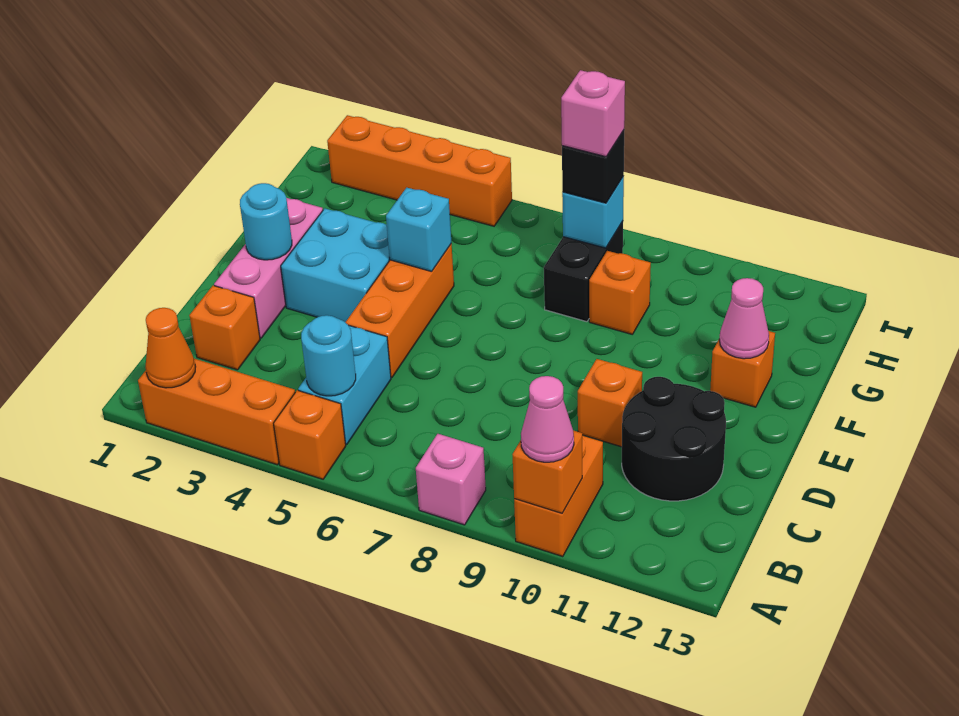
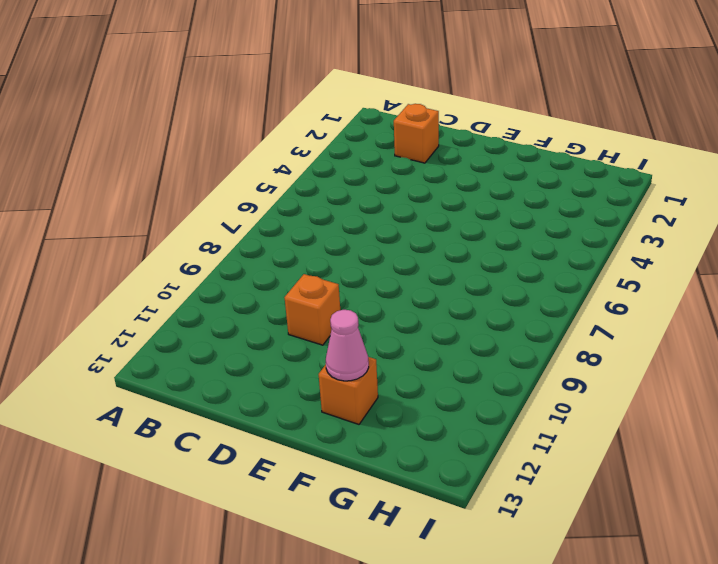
none -> orange brick A2:A4 level 1
none -> orange brick A5 level 1
none -> pink brick A8 level 1

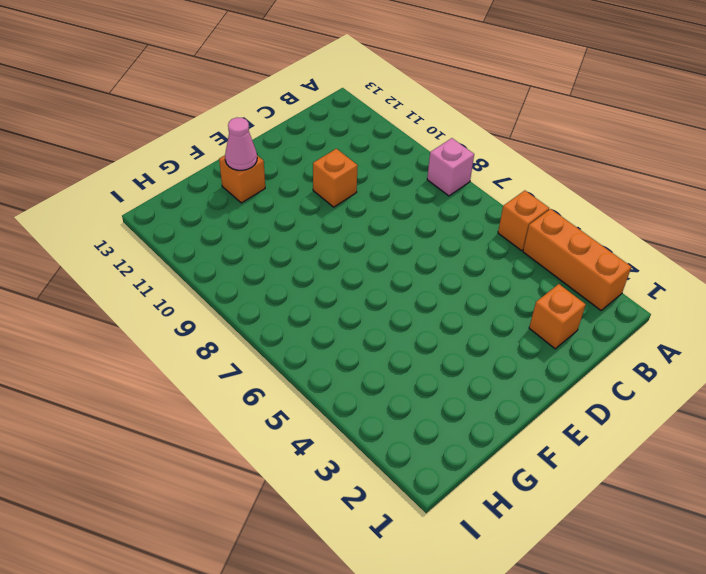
none -> orange brick A10:B10 level 1
none -> cyan brick B5:C5 level 1
none -> black round brick C11:D12 level 1

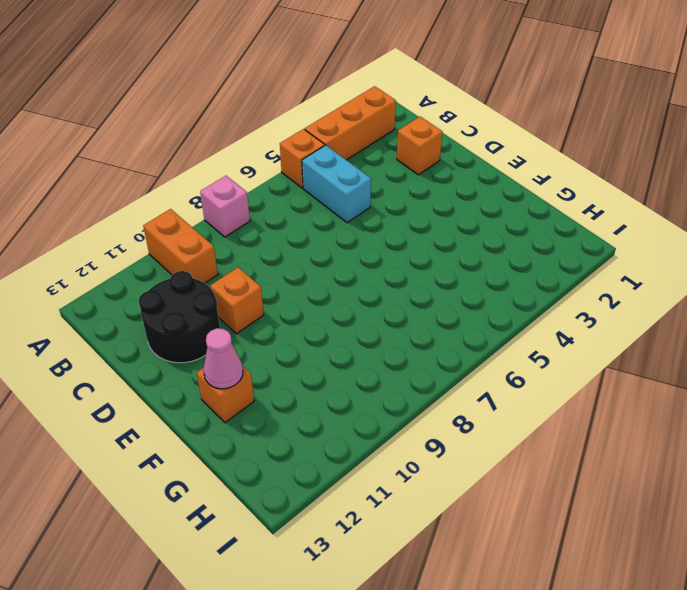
none -> pink brick D2:F2 level 1
none -> orange brick D5:F5 level 1
none -> cyan brick E3:F4 level 1

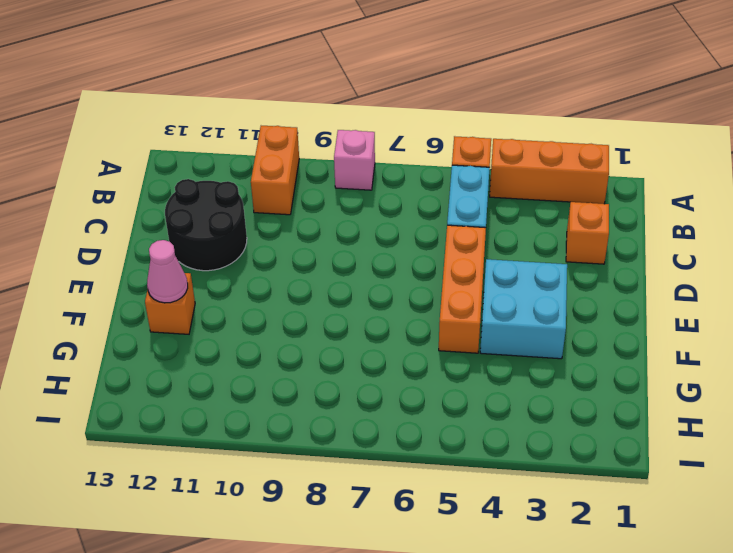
none -> pink brick D2:F2 level 1
none -> orange brick D10 level 1
none -> black brick G8:H8 level 1

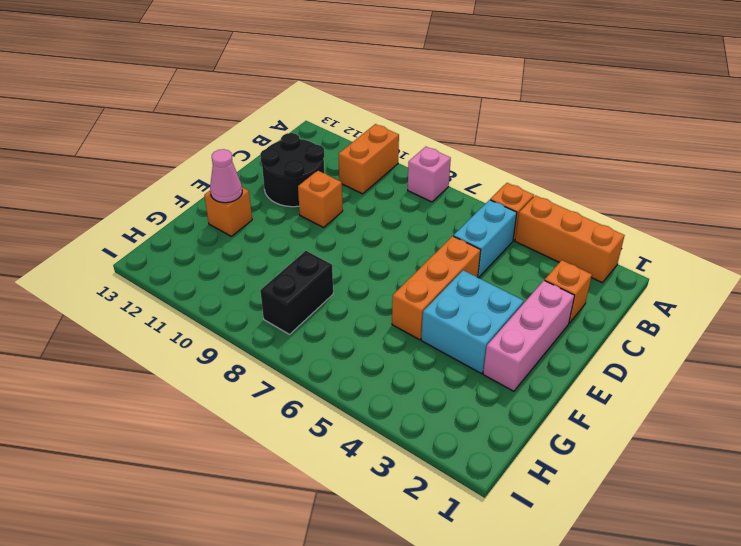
none -> orange brick G9 level 1
none -> orange brick I2:I5 level 1
none -> orange cone A2 level 2

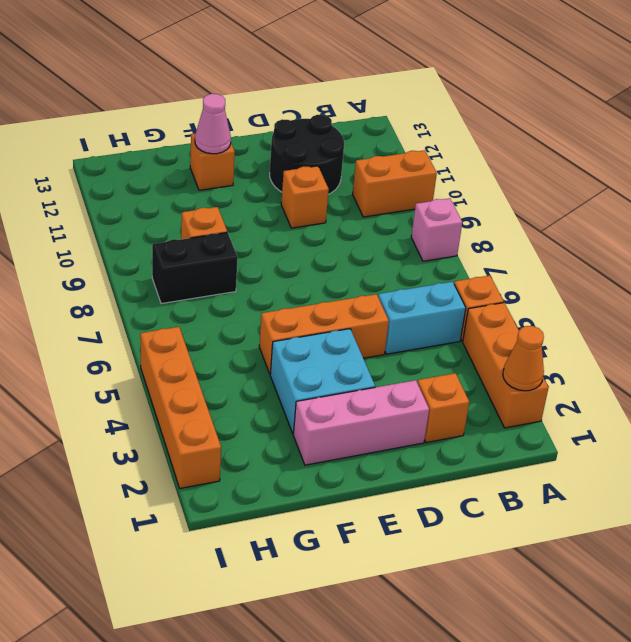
none -> orange brick A10 level 2
none -> cyan round brick B5 level 2
none -> cyan round brick E2 level 2

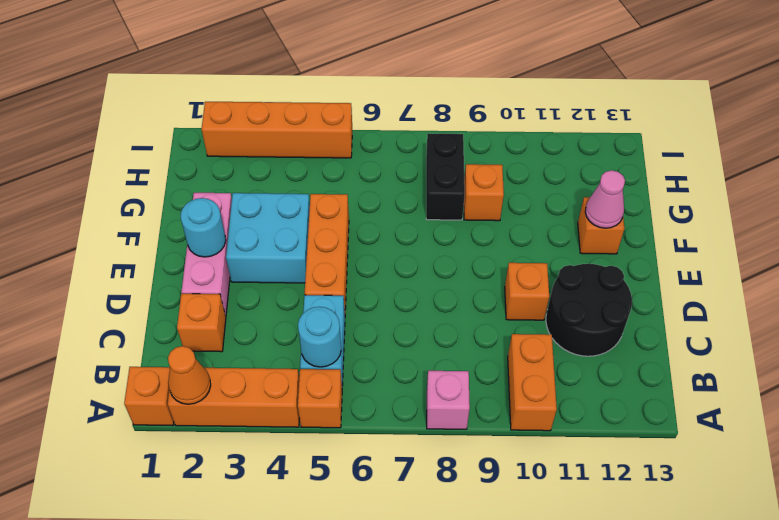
orange brick A1 level 1 -> orange brick A10 level 2
none -> cyan brick F5 level 2
none -> cyan brick H8 level 2
none -> pink cone A10 level 3

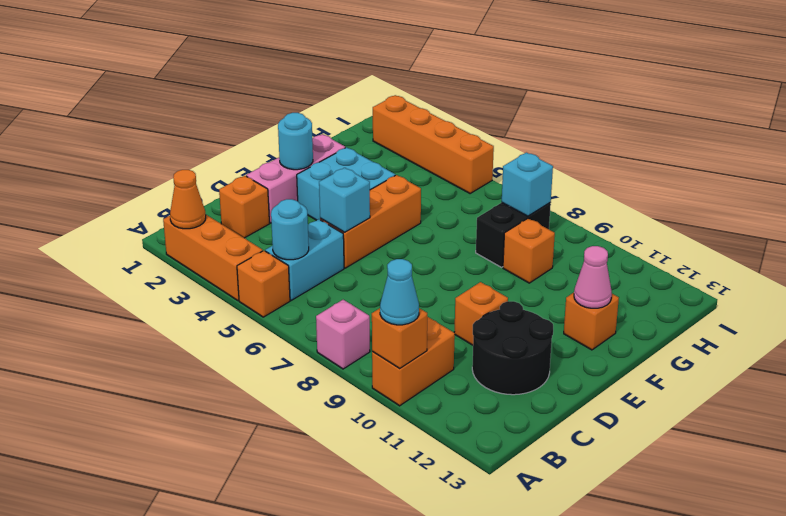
cyan cone A10 level 3 -> pink cone A10 level 3
cyan brick D5 level 2 -> cyan brick F5 level 2
none -> black brick H8 level 3
none -> pink brick H8 level 4

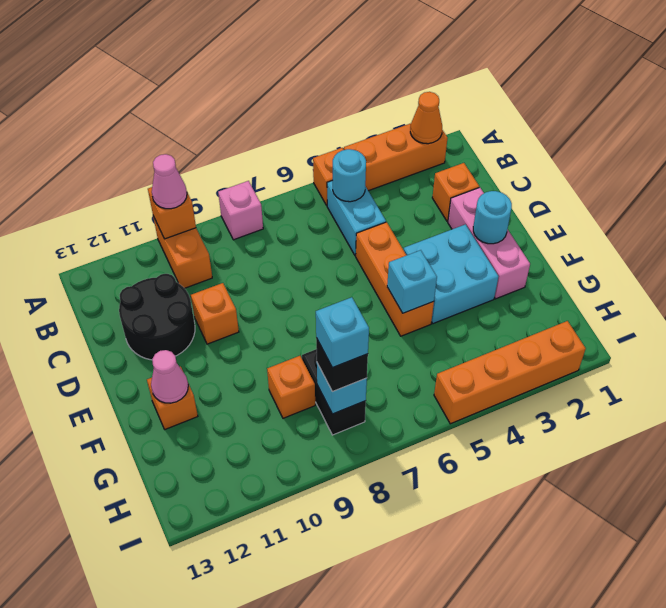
cyan brick H8 level 4 -> pink brick H8 level 4

